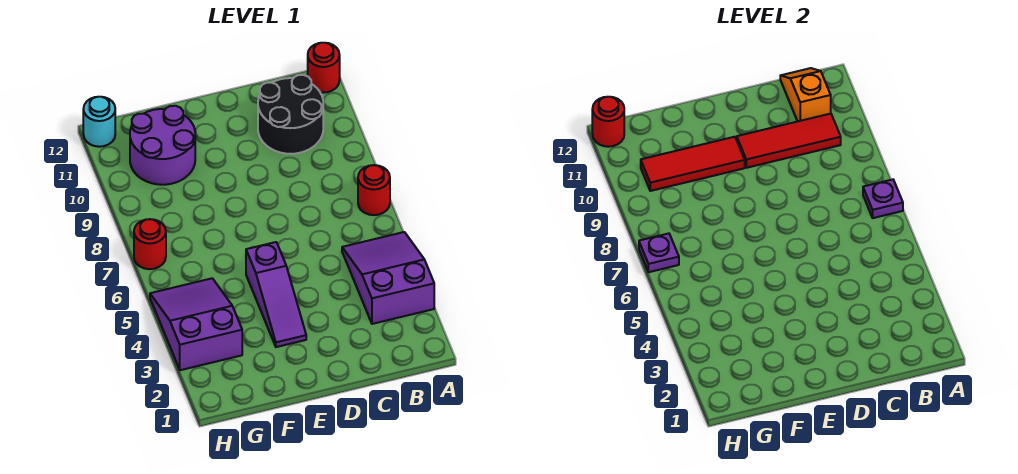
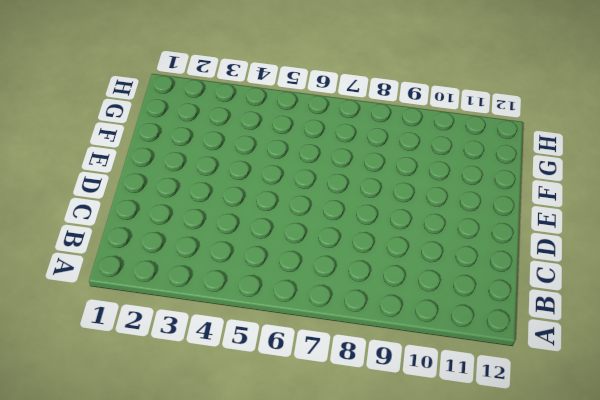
none -> purple slope A3:B5 level 1 top 3
none -> red round brick A7 level 1
none -> red round brick A12 level 1

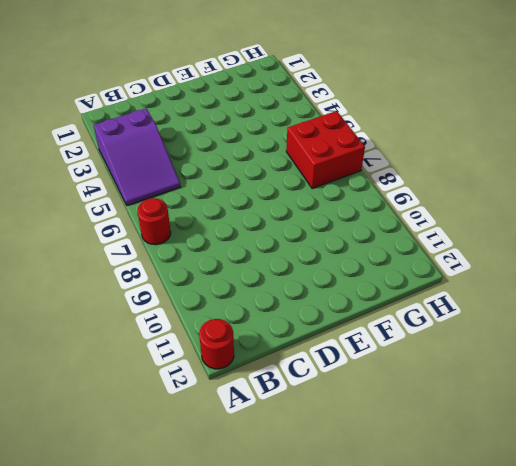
red brick G6:H7 level 1 -> red round brick H7 level 1
none -> black round brick B10:C11 level 1
none -> purple slope E3:E5 level 1 top 5
none -> purple round brick F10:G11 level 1

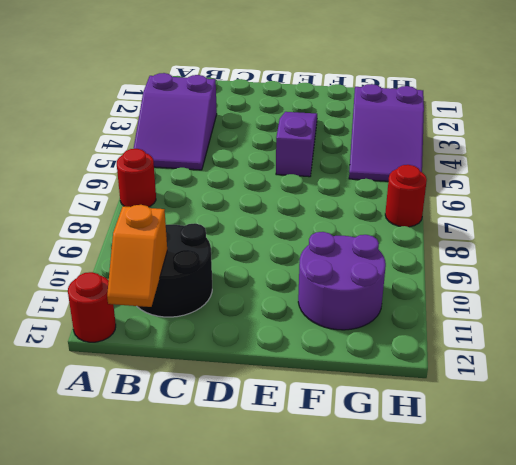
none -> cyan round brick H12 level 1
none -> purple plate A7 level 2
none -> red tile B10:D10 level 2

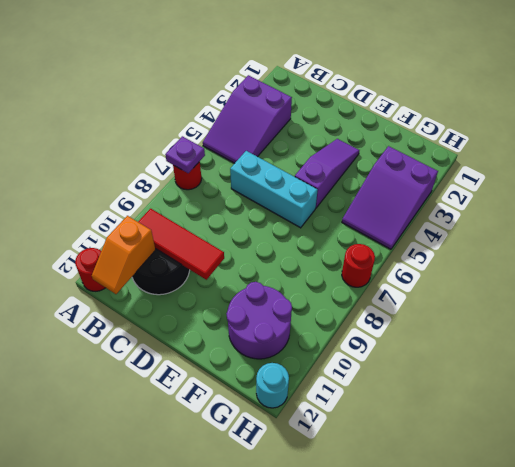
cyan brick C6:E6 level 1 -> none
none -> red tile E10:G10 level 2
none -> purple plate H7 level 2
none -> red round brick H12 level 2

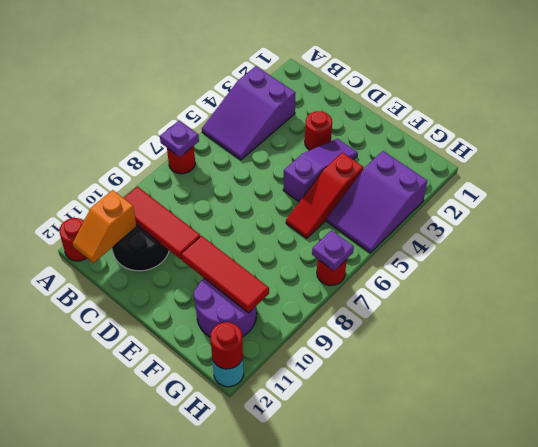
red round brick D3 level 1 -> none
red slope F4:F6 level 1 top 4 -> none

